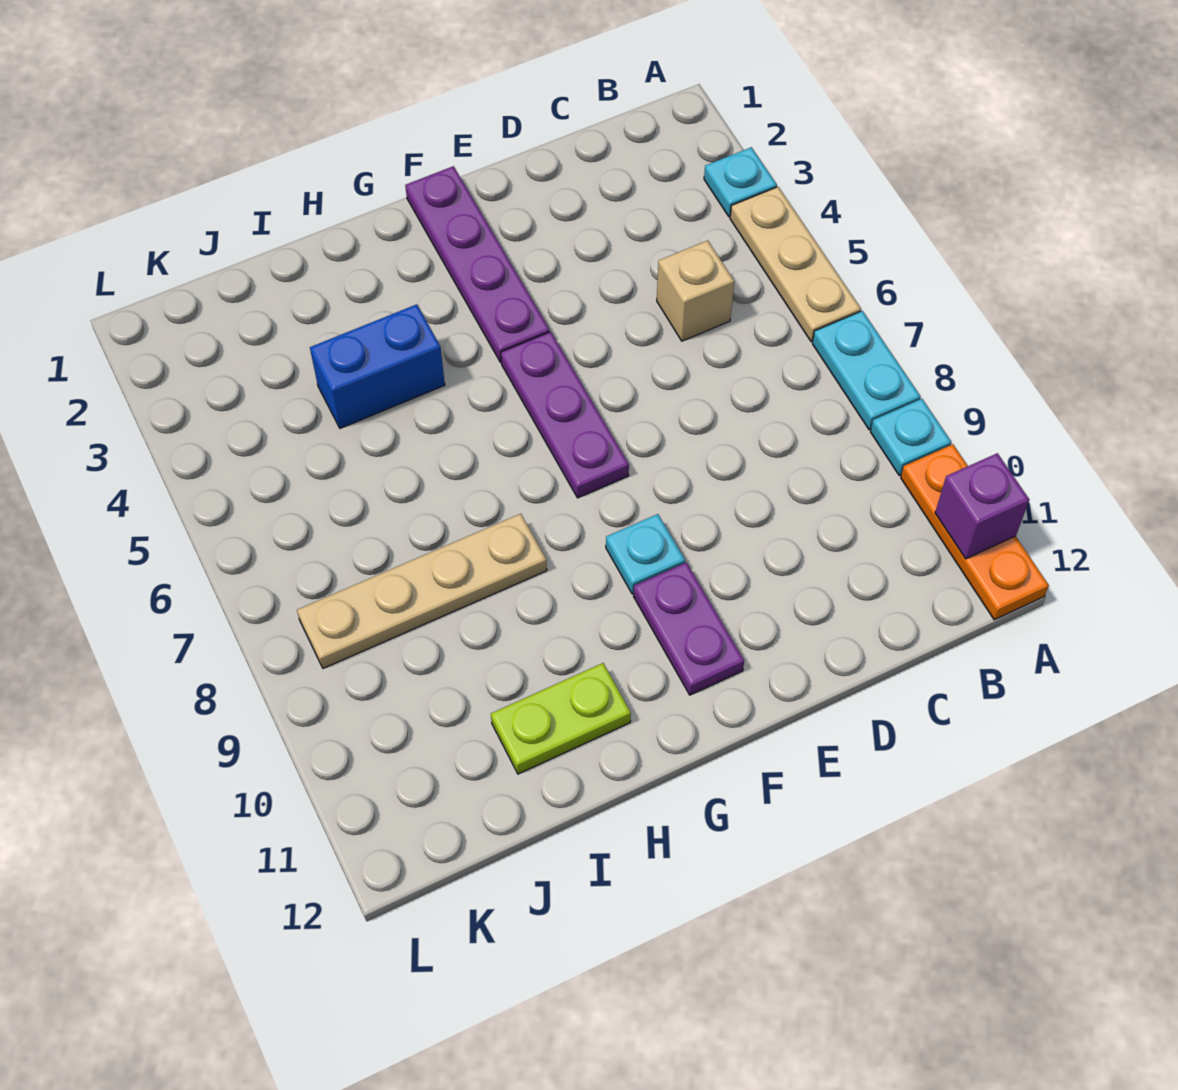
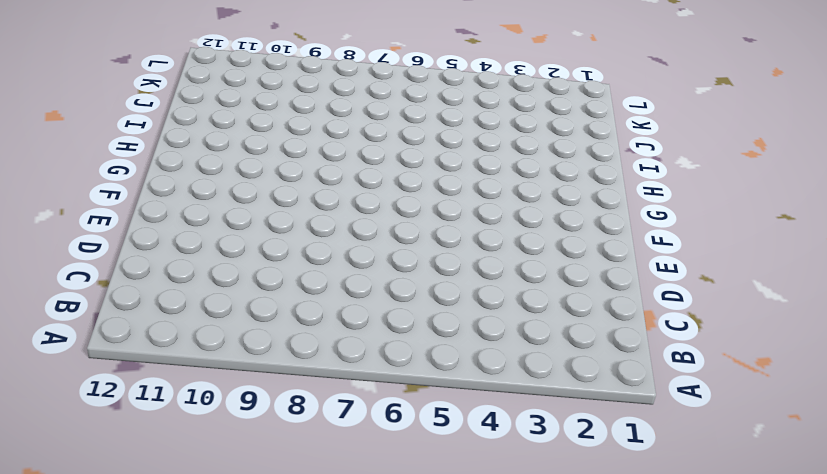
none -> cyan plate A3 level 1
none -> tan plate A4:A6 level 1
none -> cyan plate A7:A8 level 1

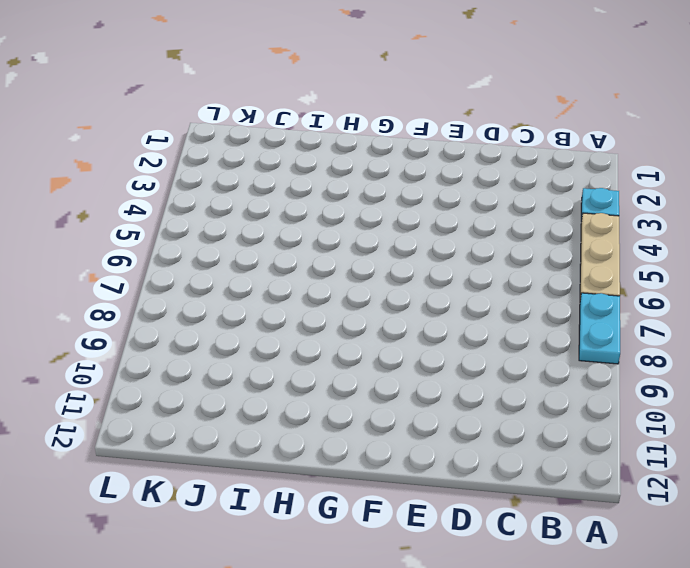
none -> cyan plate A9 level 1
none -> orange plate A10:A12 level 1
none -> tan brick C5 level 1

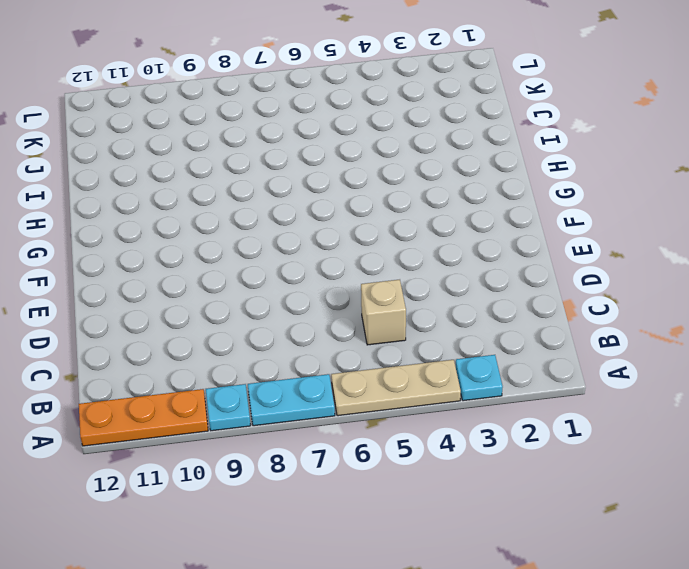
none -> purple plate F1:F4 level 1
none -> purple plate F5:F7 level 1
none -> cyan plate F9 level 1

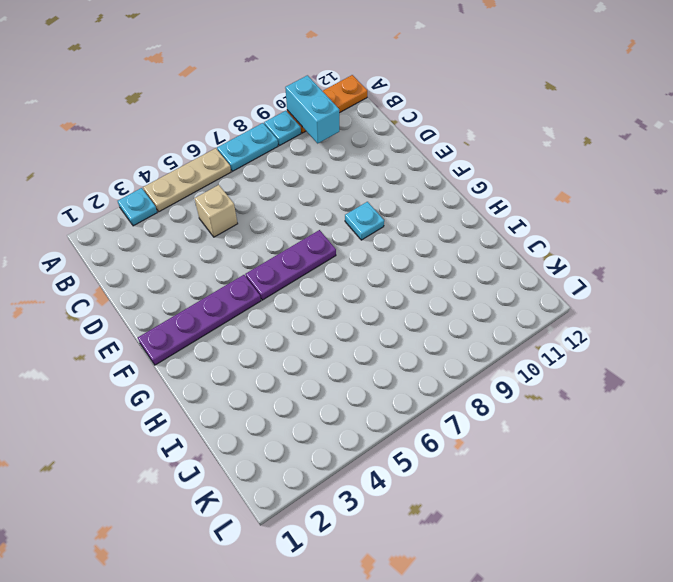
cyan brick A10:B10 level 2 -> none
none -> purple plate F10:F11 level 1
none -> blue brick H4:I4 level 1
none -> tan plate H8:K8 level 1

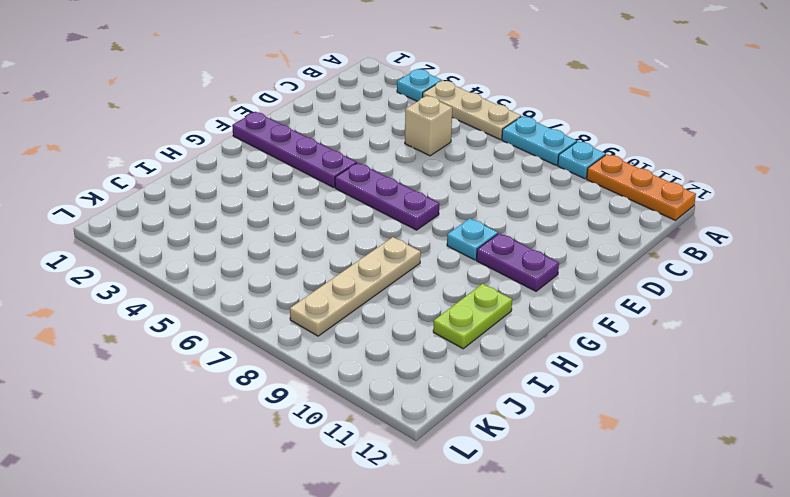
none -> blue brick H4:I4 level 1
none -> purple brick A11 level 2

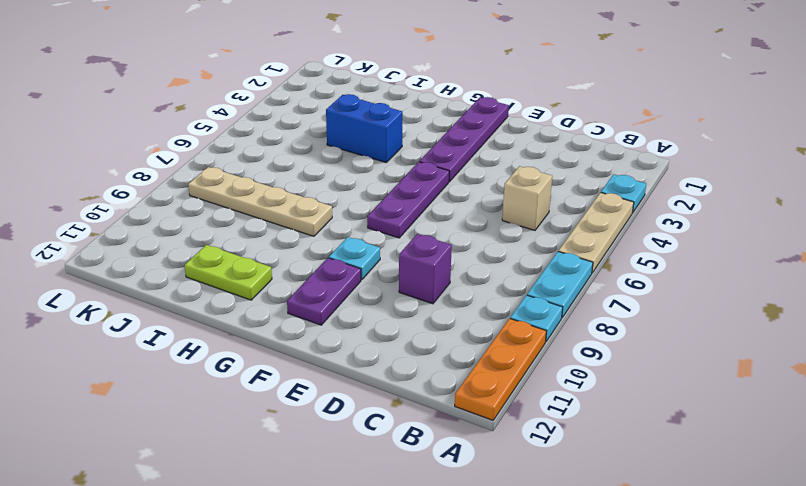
purple brick D9 level 1 -> purple brick A11 level 2

